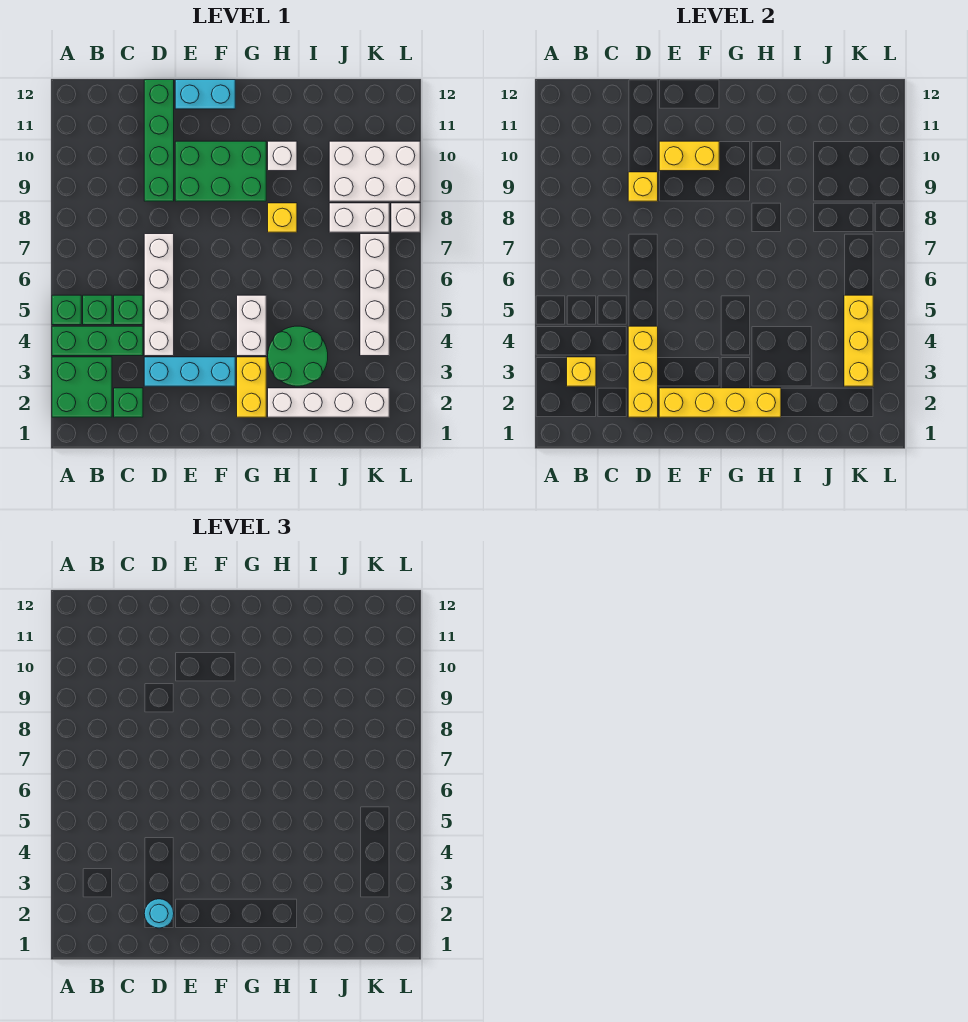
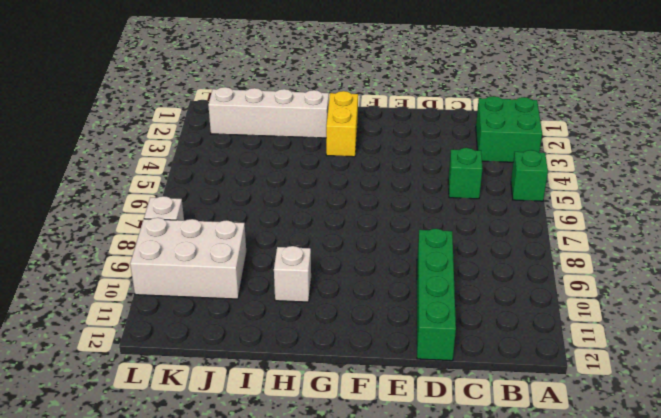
none -> green brick A4:C4 level 1
none -> green brick B5 level 1
none -> green brick C2 level 1

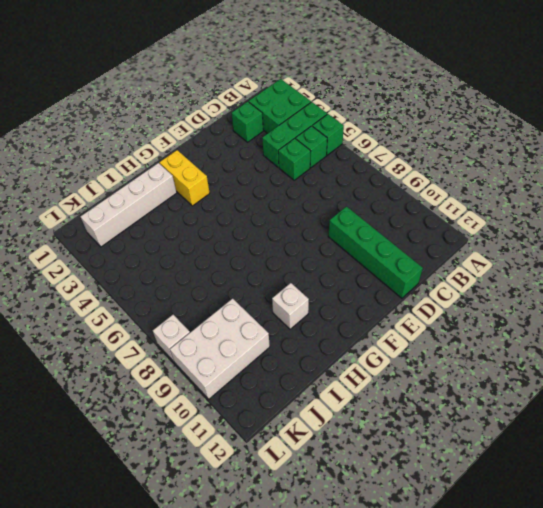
none -> cyan brick D3:F3 level 1
none -> white brick D4:D7 level 1
none -> green brick E9:G10 level 1

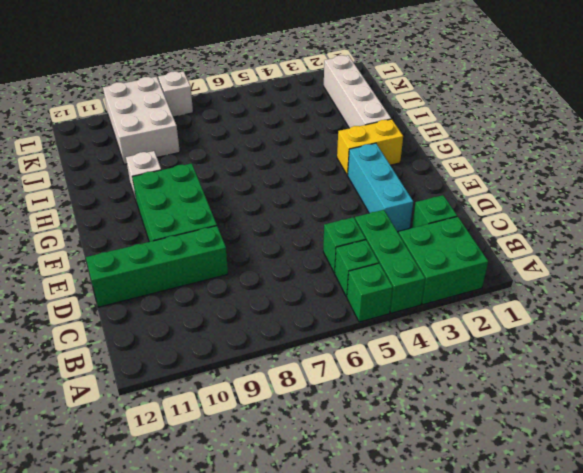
none -> white brick D4:D7 level 1
none -> cyan brick E12:F12 level 1
none -> white brick G4:G5 level 1

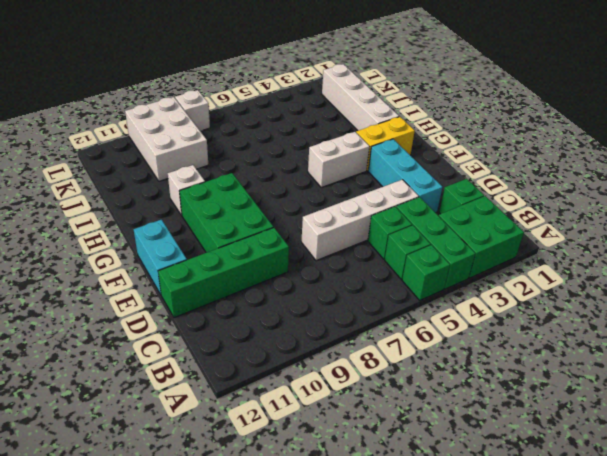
none -> green round brick H3:I4 level 1
none -> yellow brick H8 level 1
none -> white brick J8:K8 level 1

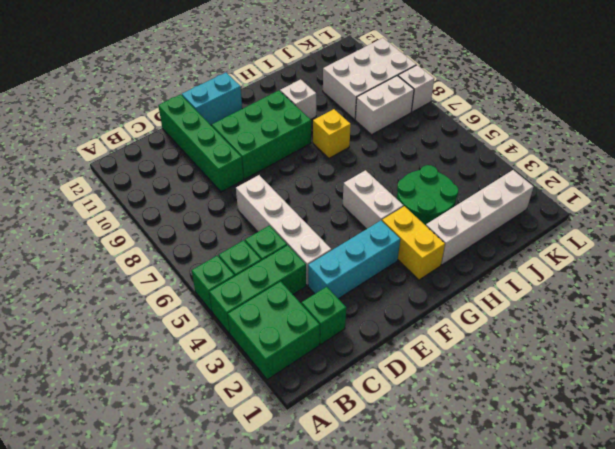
none -> white brick K4:K7 level 1
none -> yellow brick B3 level 2
none -> yellow brick D2:D4 level 2

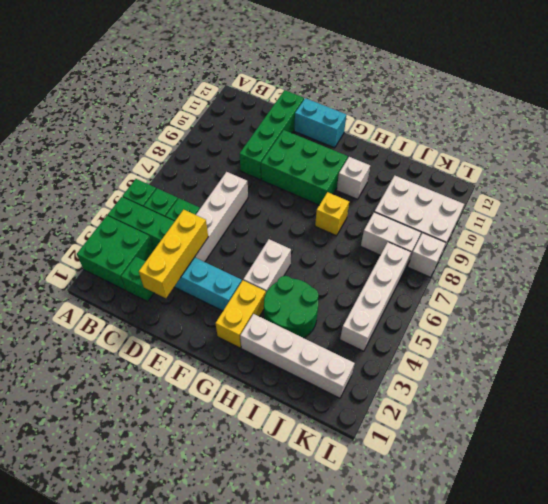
none -> yellow brick B3 level 2
none -> yellow brick D9 level 2
none -> yellow brick E2:H2 level 2

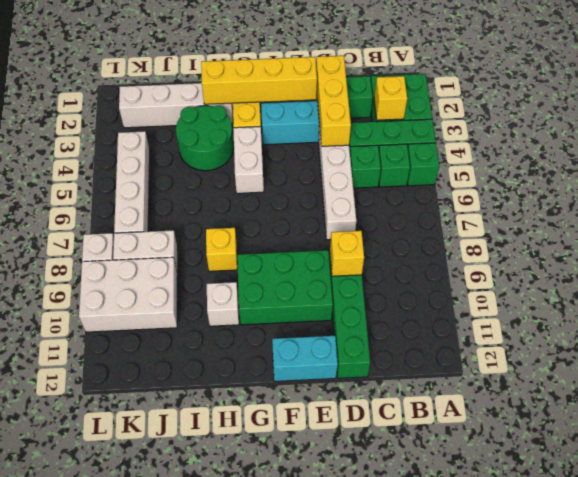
none -> yellow brick E10:F10 level 2
none -> yellow brick K3:K5 level 2
none -> cyan round brick D2 level 3

